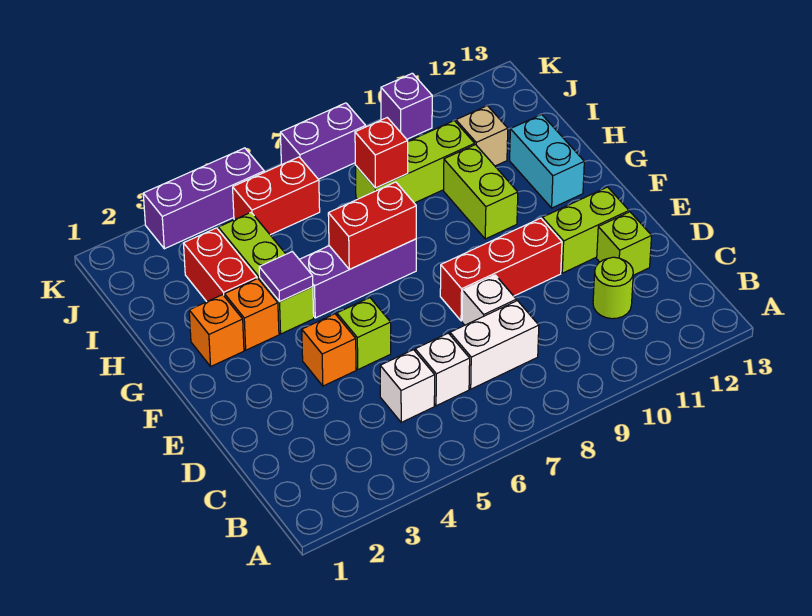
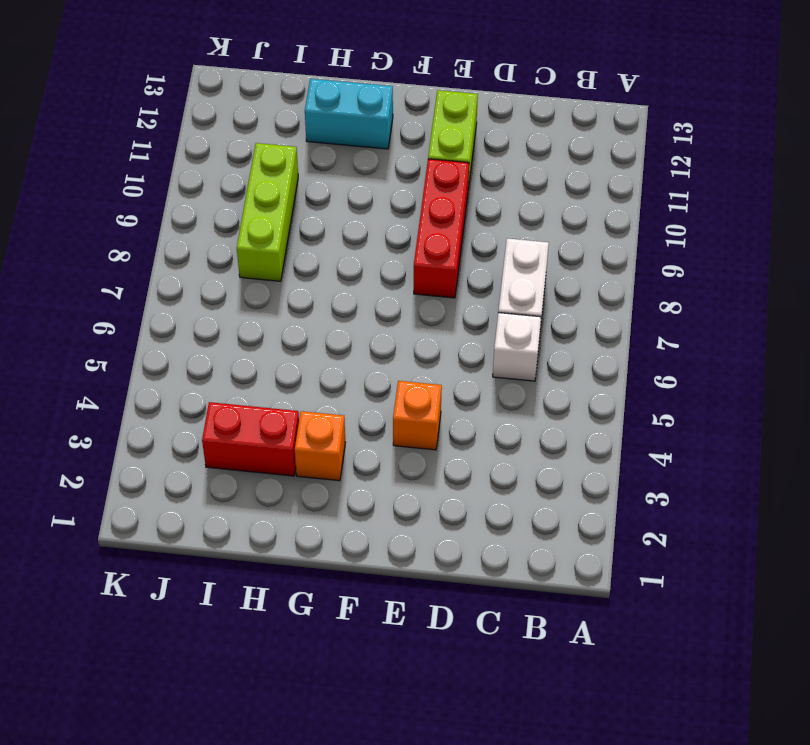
none -> white brick C5 level 1
none -> lime round brick C11 level 1
none -> white brick D8 level 1

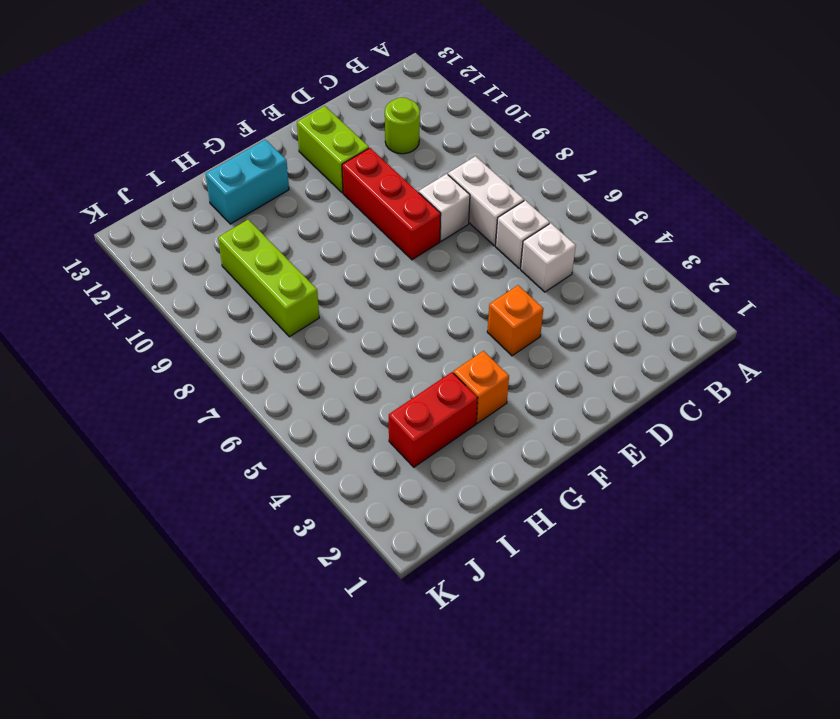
none -> lime brick D12 level 1
none -> lime brick E5 level 1
none -> orange brick G2 level 1

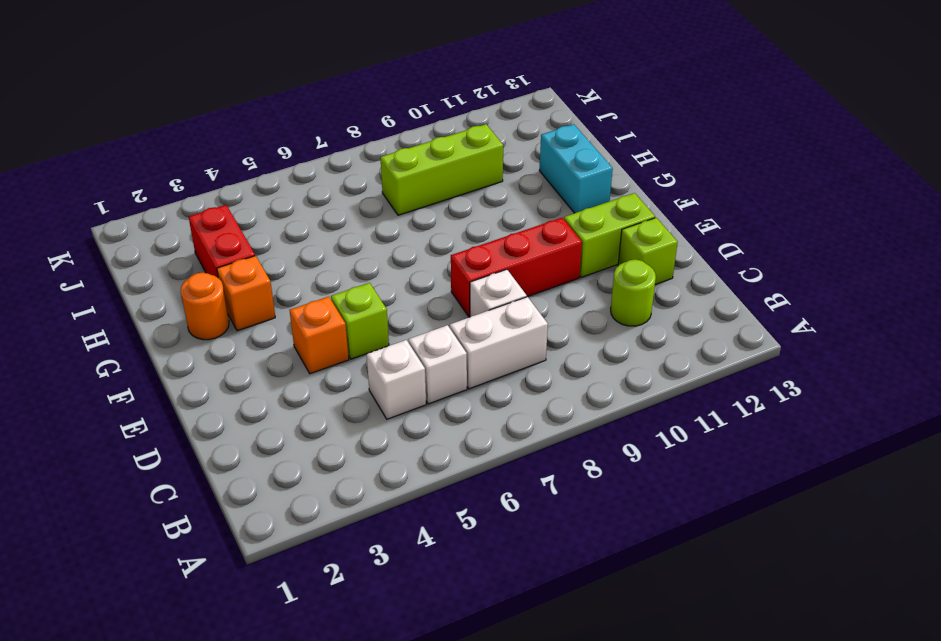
orange round brick G2 level 1 -> orange brick G2 level 1
none -> lime brick G4:I4 level 1
none -> purple brick G5:G7 level 1
none -> lime brick G10:H10 level 1

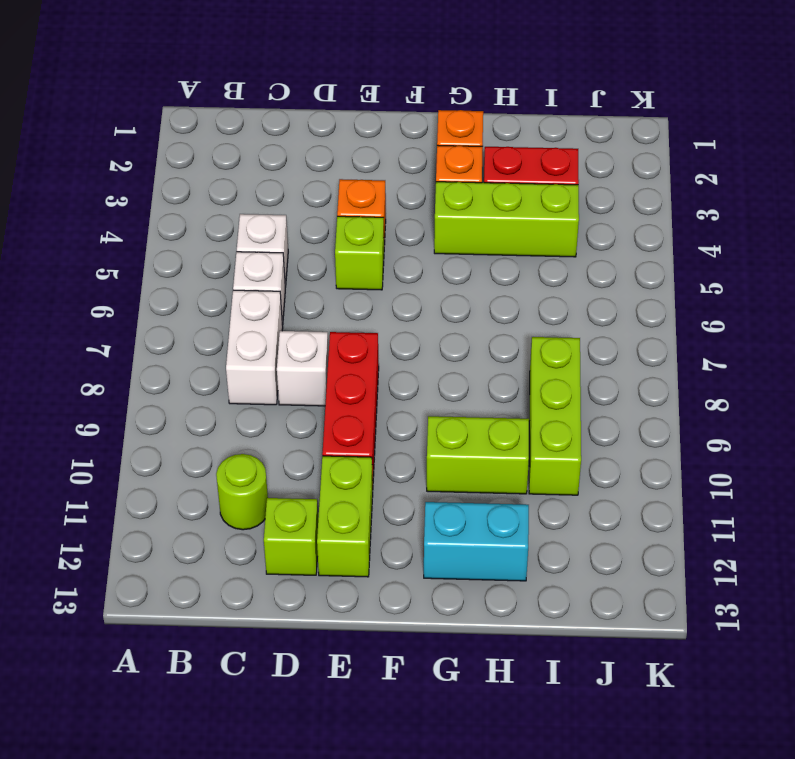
none -> purple brick G5:G7 level 1
none -> tan brick I11 level 1
none -> red brick J5:J6 level 1

